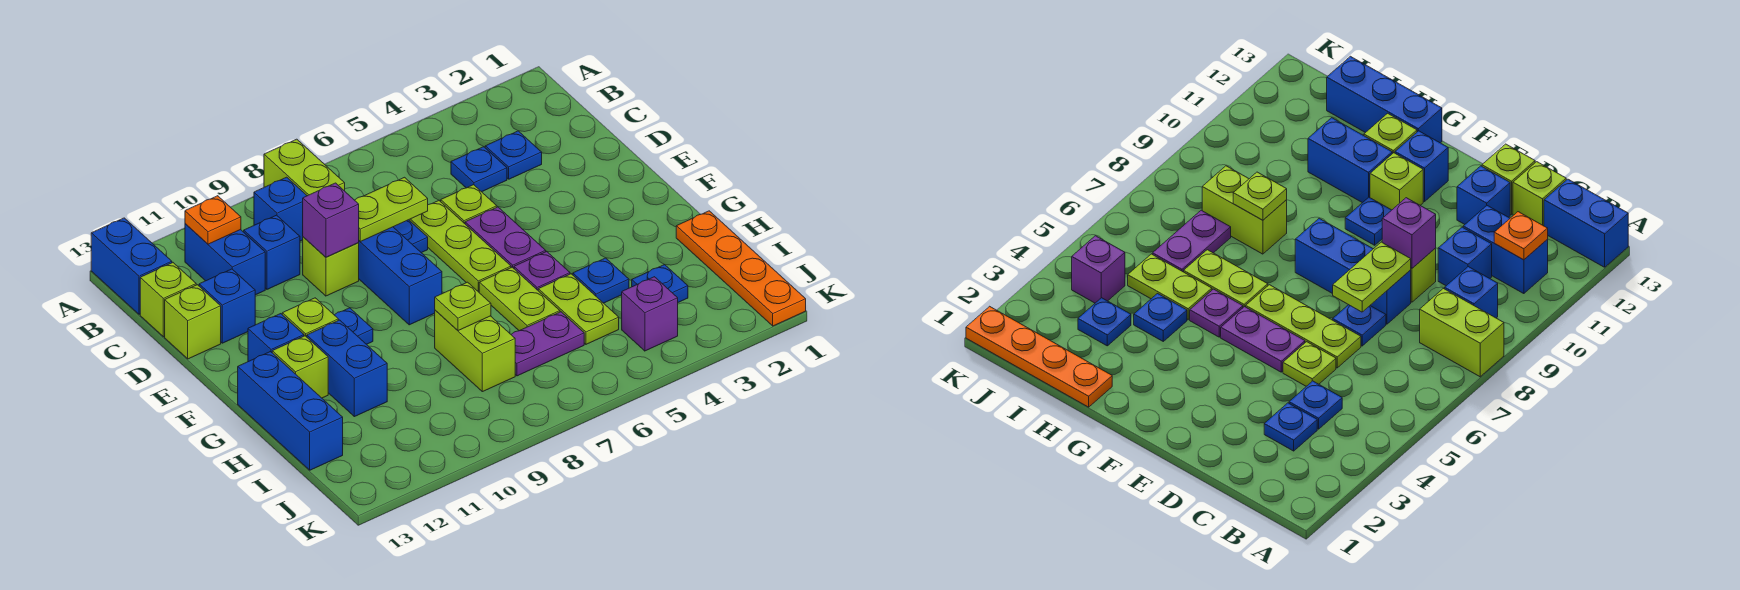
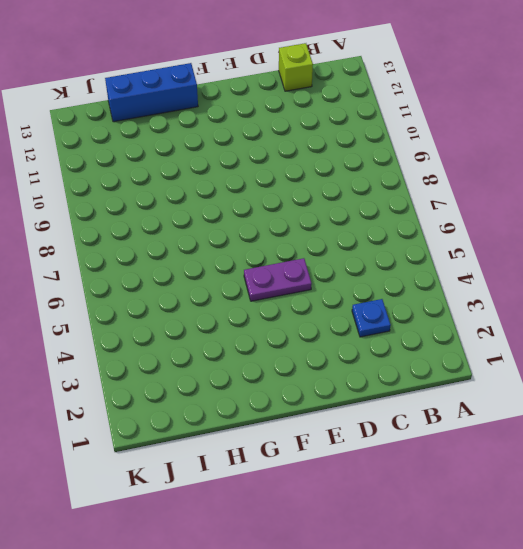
none -> lime brick A8:B8 level 1
none -> blue brick A13:B13 level 1
none -> blue brick B9 level 1
none -> blue brick B11:C11 level 1

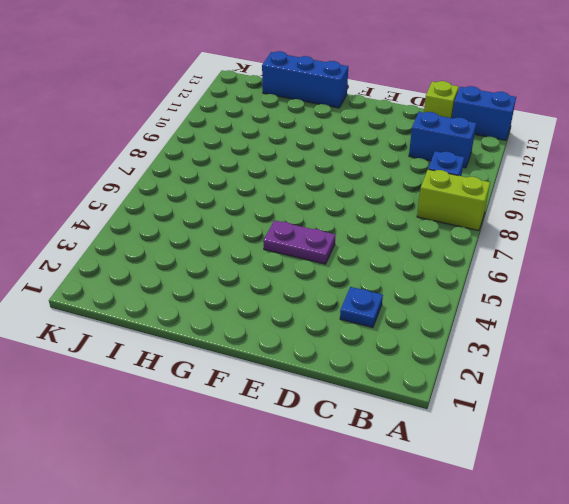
none -> blue plate C4 level 1
none -> blue brick C10 level 1
none -> lime plate D5 level 1
none -> lime plate D6:F6 level 1

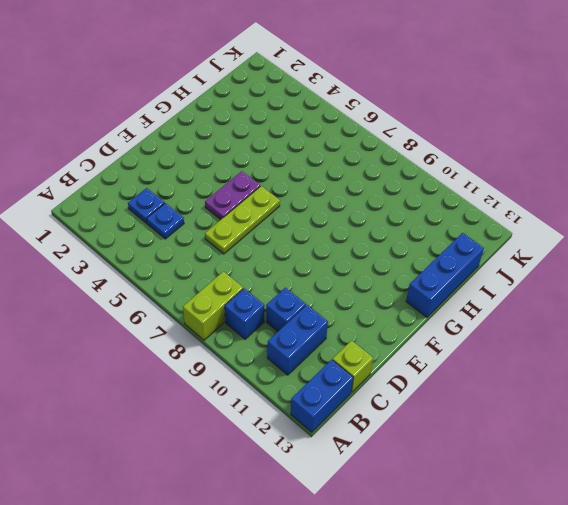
none -> lime plate D5 level 1
none -> blue plate D7 level 1
none -> blue brick D8:F8 level 1
none -> lime brick D9 level 1

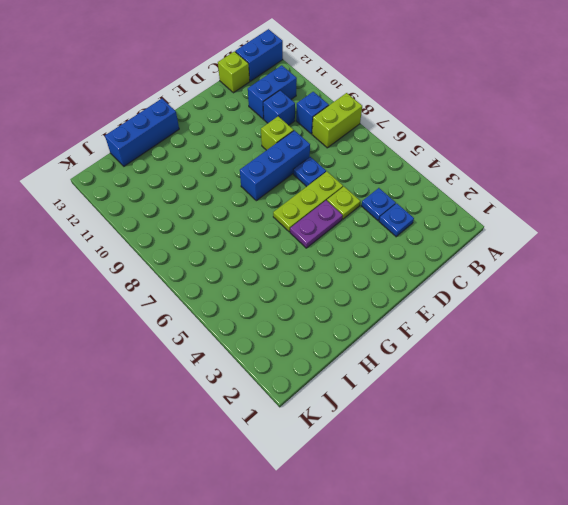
none -> blue brick D12 level 1
none -> lime brick D13 level 1
none -> blue plate F10 level 1
none -> lime brick F11 level 1

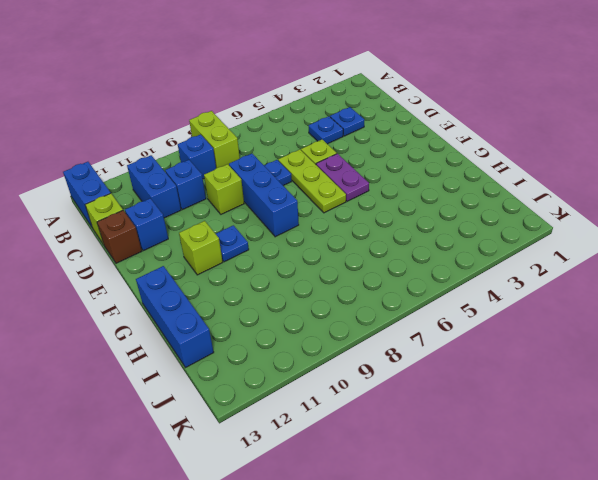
brown brick D13 level 1 -> lime brick D13 level 1
none -> blue brick F12 level 1
none -> purple plate G5 level 1
none -> lime plate G6:H6 level 1
none -> blue brick G11:H11 level 1

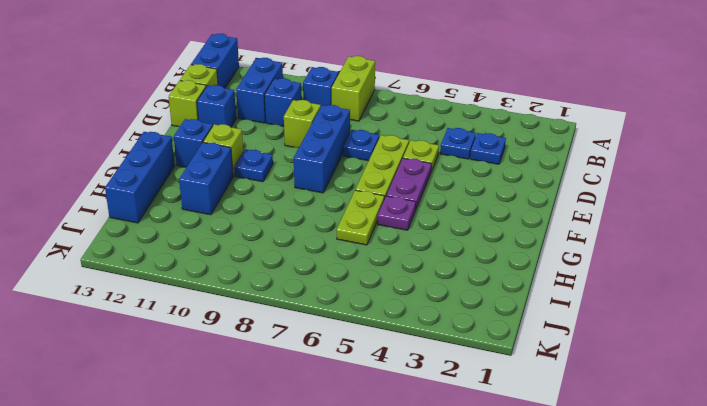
none -> lime brick G12 level 1
none -> orange plate H1:K1 level 1
none -> blue plate H4 level 1
none -> lime plate H5:I5 level 1

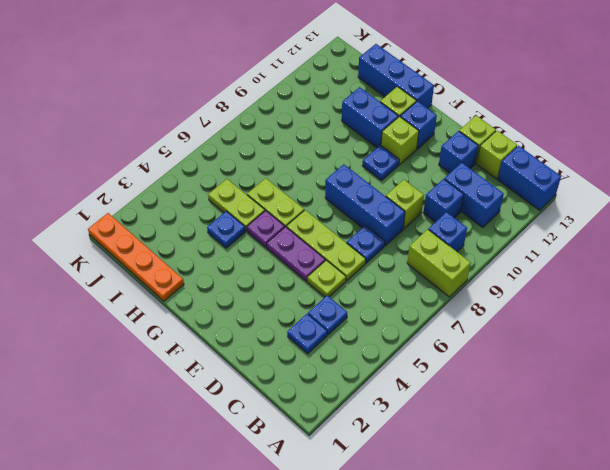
none -> lime brick H8:I8 level 1
none -> blue plate I3 level 1
none -> purple plate I6:I7 level 1
none -> purple brick J4 level 1

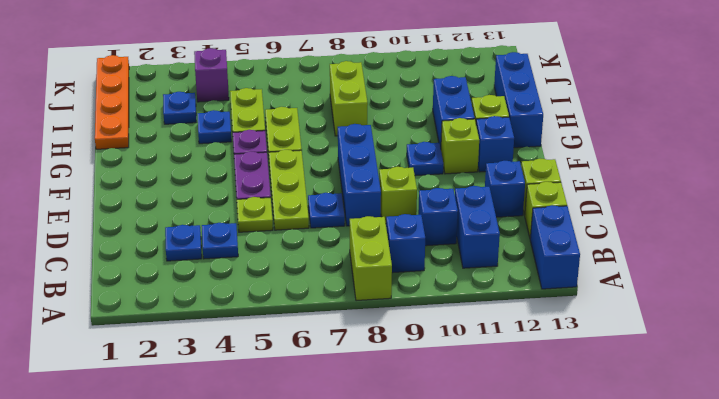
none -> purple plate I6:I7 level 1
none -> orange plate B11 level 2
none -> lime plate D7:D8 level 2
none -> purple brick D9 level 2

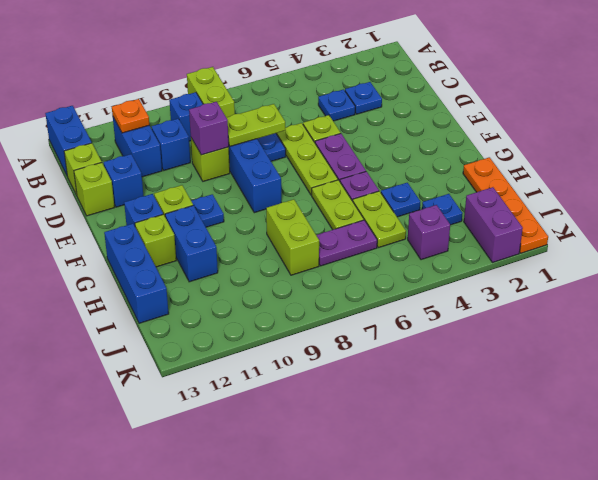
purple brick J2:K2 level 1 -> none
none -> lime plate H8 level 2

